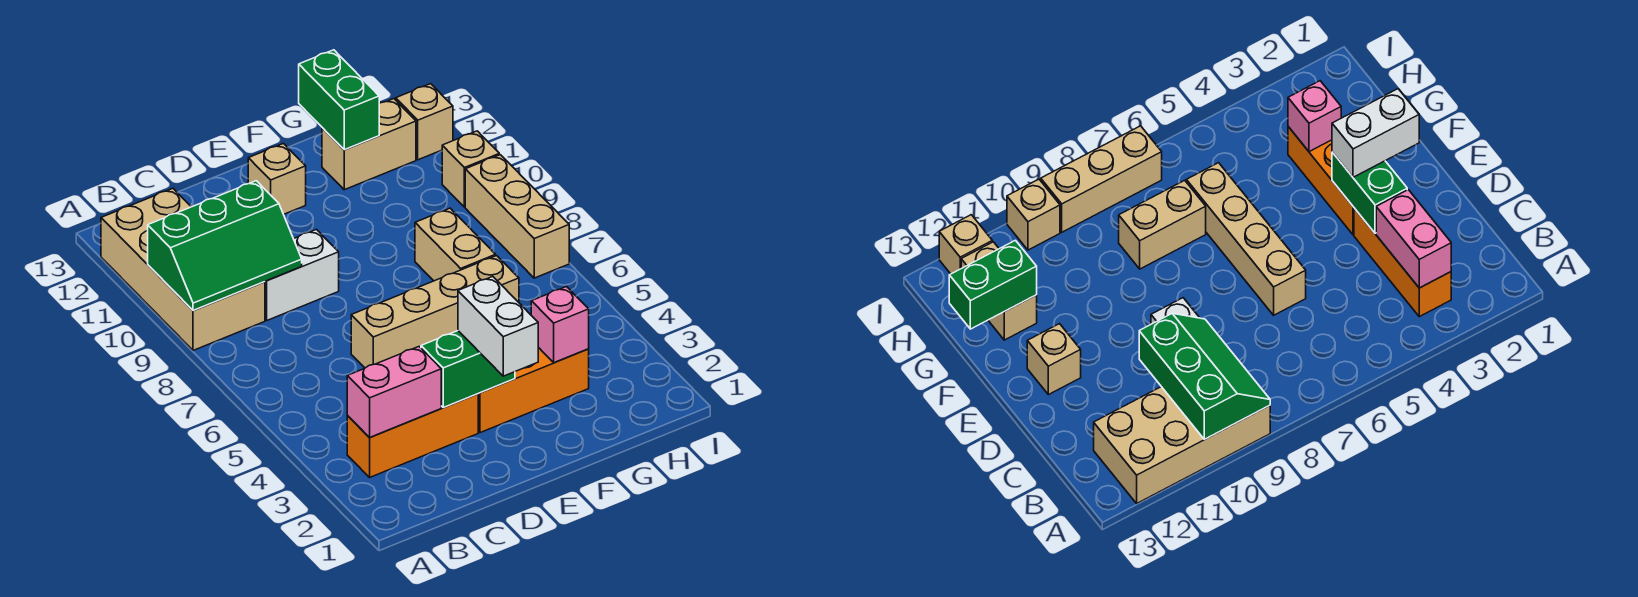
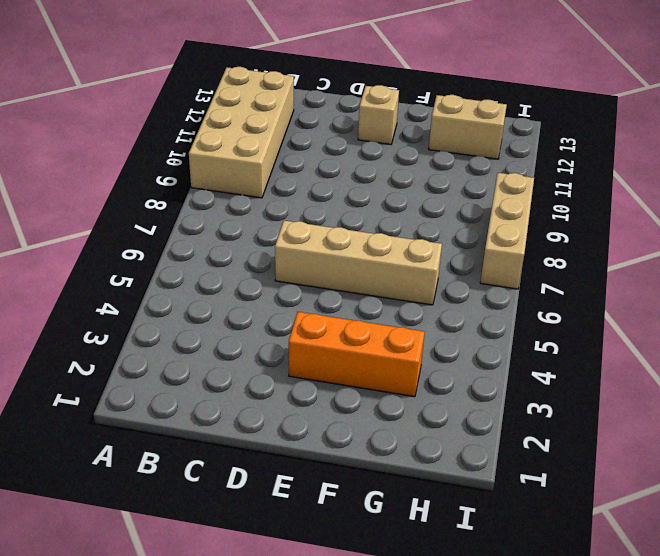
none -> orange brick B3:D3 level 1
none -> white brick C9:D9 level 1
none -> tan brick G7:G8 level 1

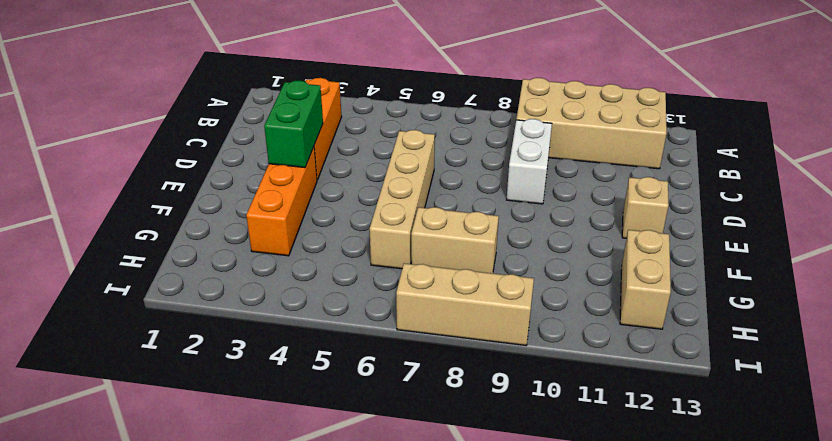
none -> tan brick I10 level 1
none -> tan brick I12 level 1
none -> green slope A9:C10 level 2 top 10

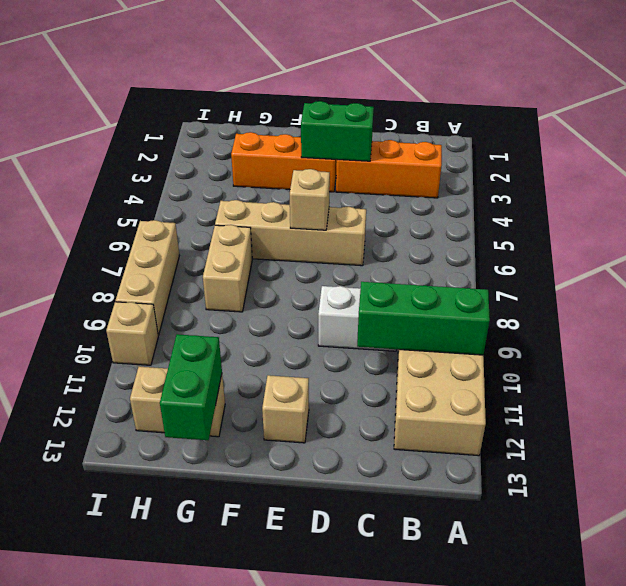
tan brick E6 level 2 -> tan brick I12 level 1
none -> pink brick B3:C3 level 2
none -> pink brick G3 level 2
none -> white brick E2:E3 level 3

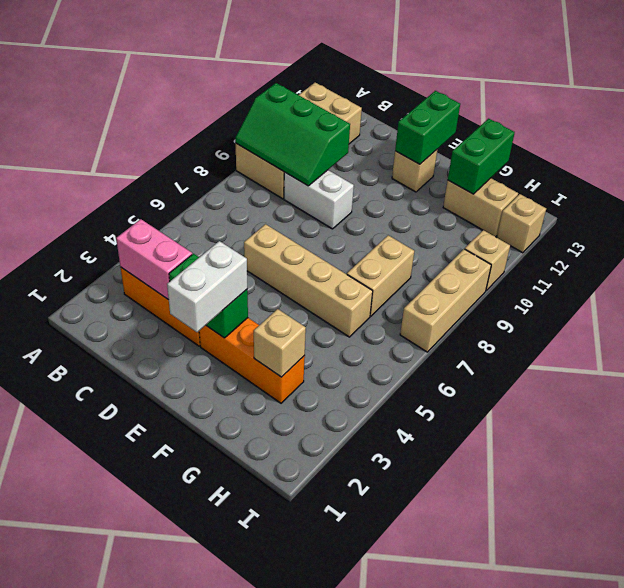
green brick E12:E13 level 2 -> none
tan brick G3 level 2 -> pink brick G3 level 2

